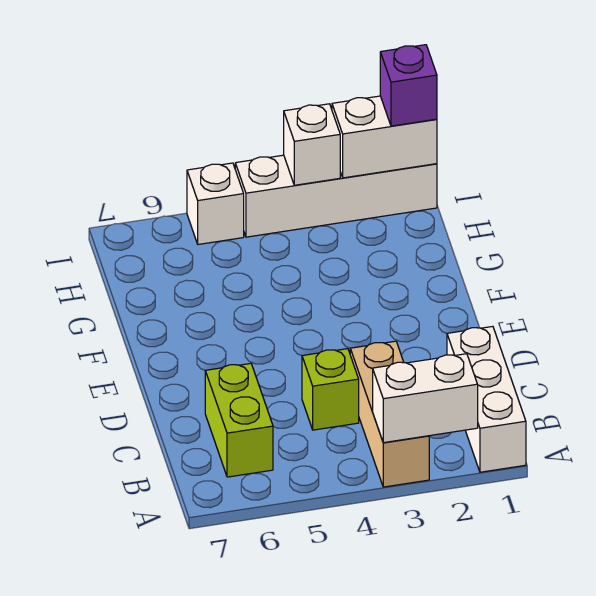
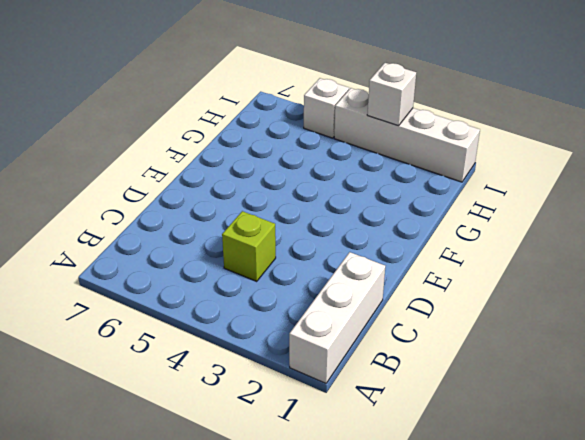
none -> tan brick A3:C3 level 1
none -> lime brick B6:C6 level 1

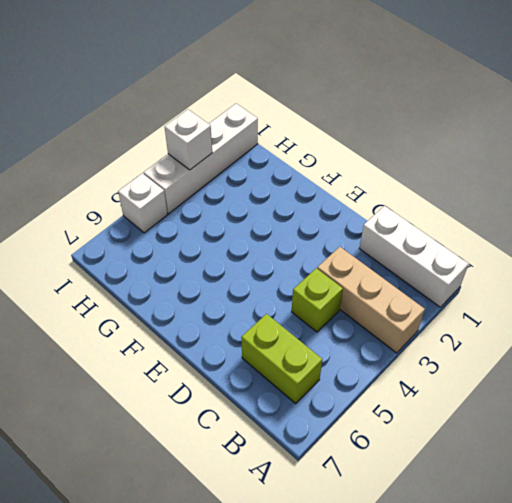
none -> white brick A2:A3 level 2
none -> white brick I1:I2 level 2

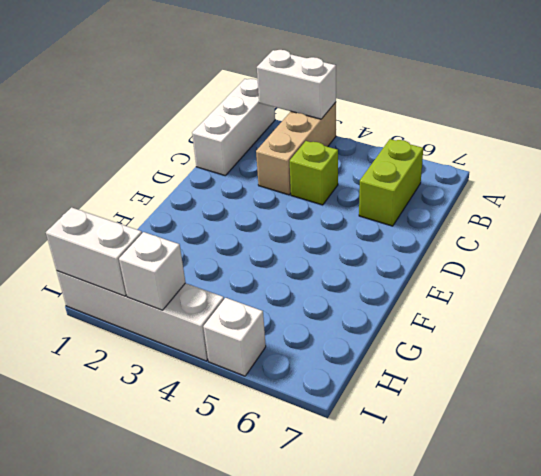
none -> purple brick I1 level 3

